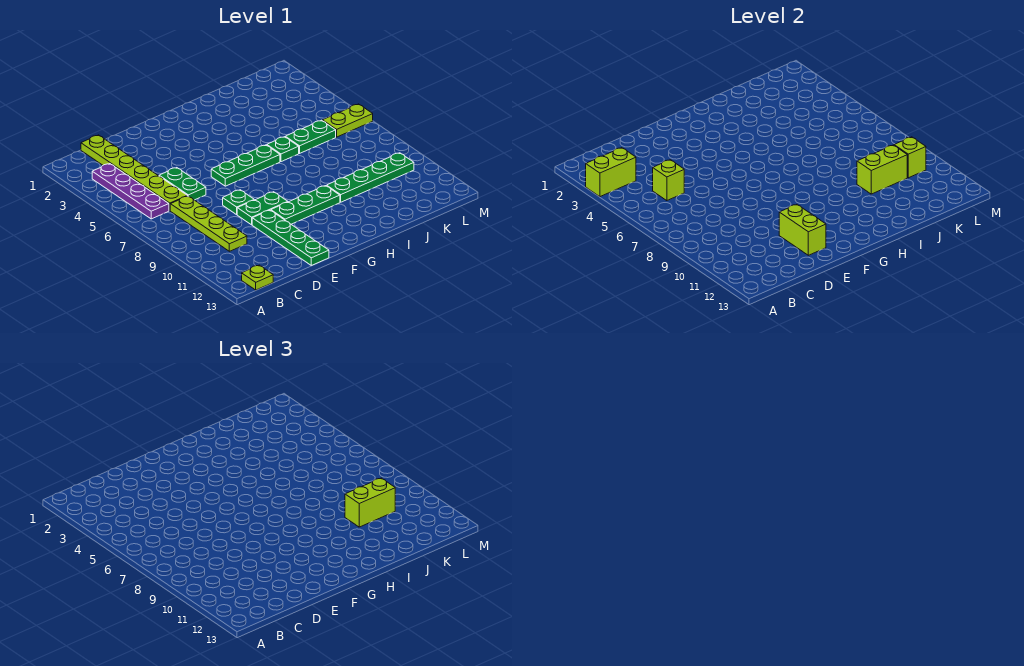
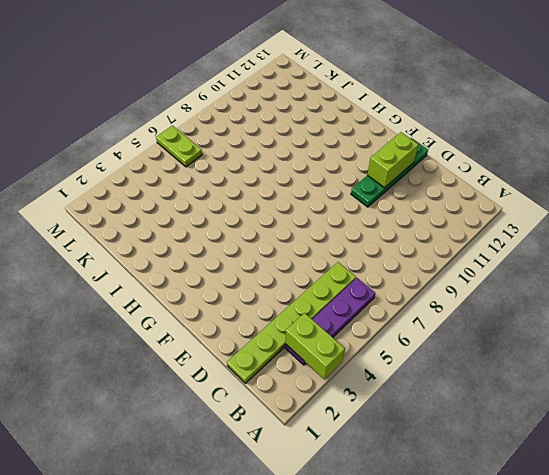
none -> lime plate B13 level 1
none -> lime plate C7:C10 level 1
none -> green plate D5:D6 level 1

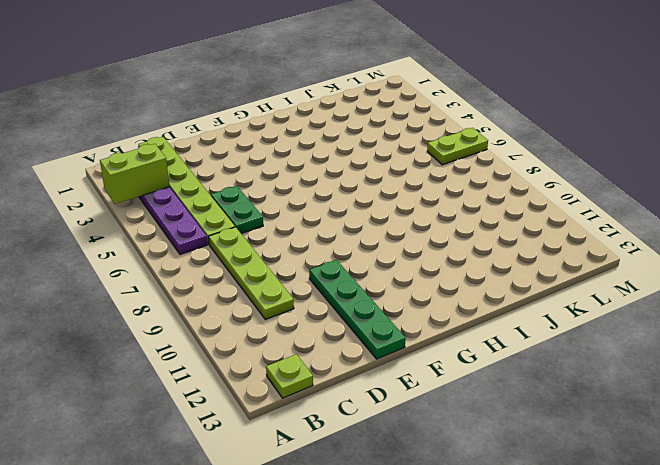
none -> green plate E8 level 1
none -> green plate E9:F9 level 1
none -> green plate F6:H6 level 1

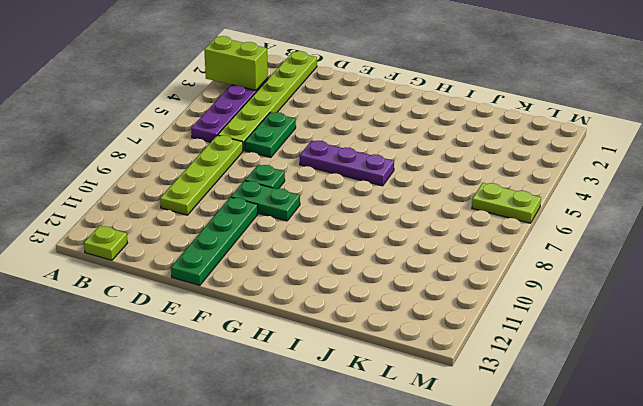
purple plate F6:H6 level 1 -> green plate F6:H6 level 1
none -> green plate F10:H10 level 1
none -> green plate I6 level 1
none -> green plate I10:L10 level 1

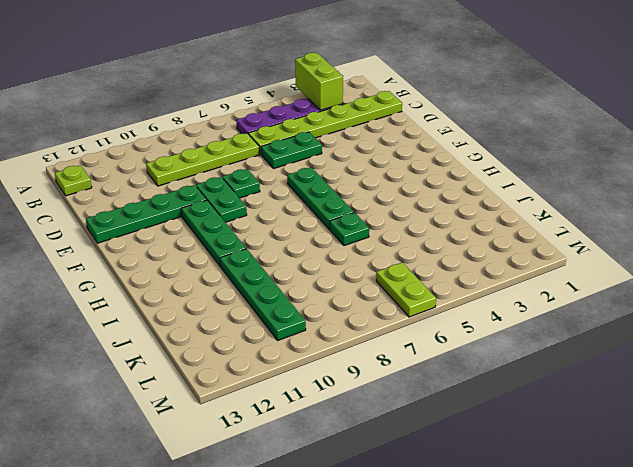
none -> green plate J6:K6 level 1
none -> lime brick C5 level 2
none -> lime brick E11:E12 level 2

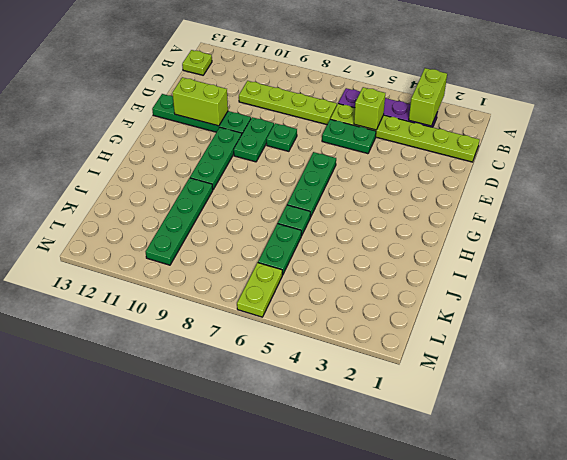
none -> lime brick J10:K10 level 2
none -> lime brick L10 level 2
none -> lime brick J10:K10 level 3

